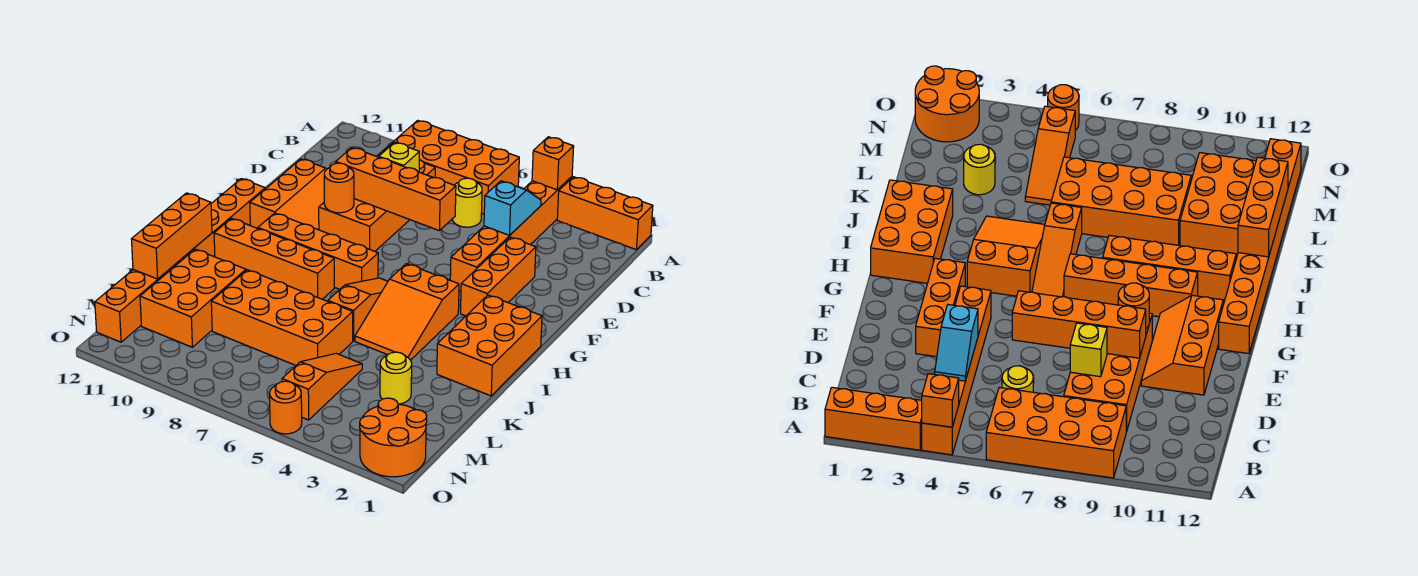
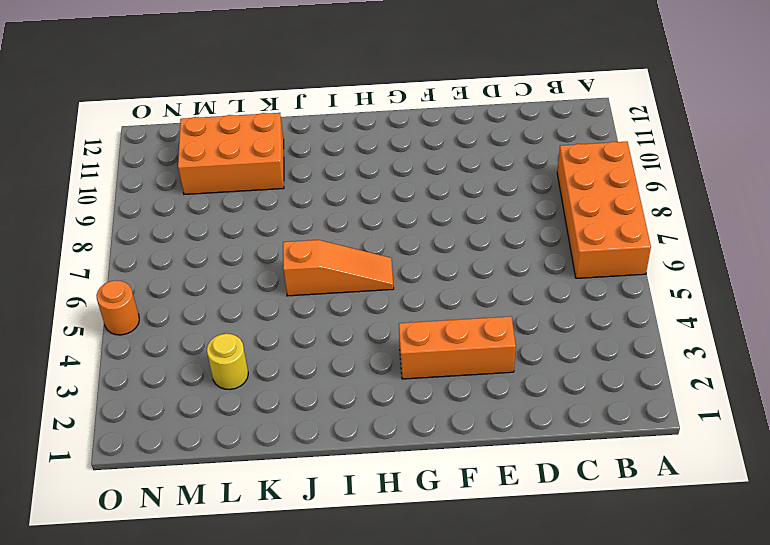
none -> orange brick A1:A3 level 1
none -> orange brick A4:F4 level 1
none -> yellow round brick C6 level 1

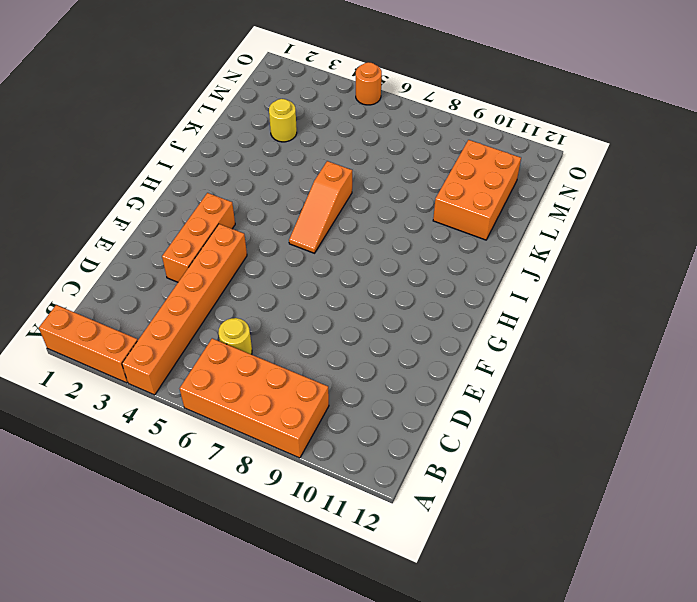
none -> orange brick C8:F9 level 1
none -> orange slope E10:G11 level 1 top 11
none -> orange brick G12:N12 level 1

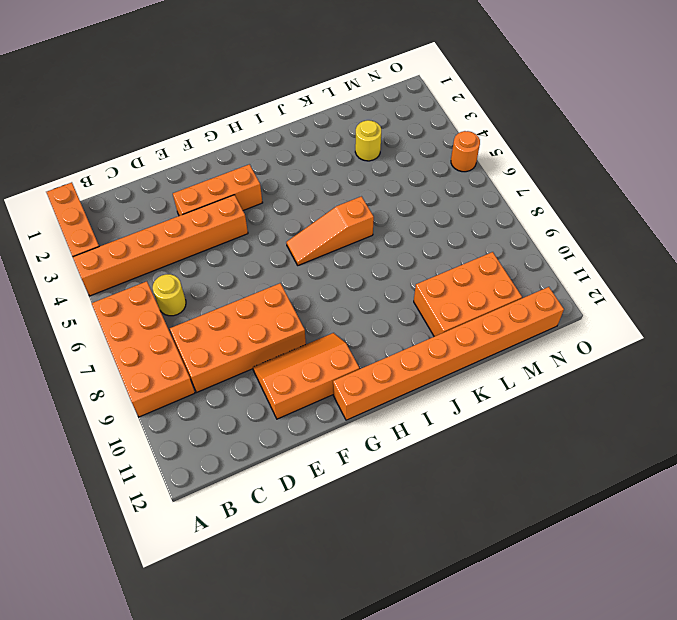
none -> orange brick H1:J2 level 1
none -> orange slope H4:J5 level 1 top H
none -> orange brick H7:H10 level 1

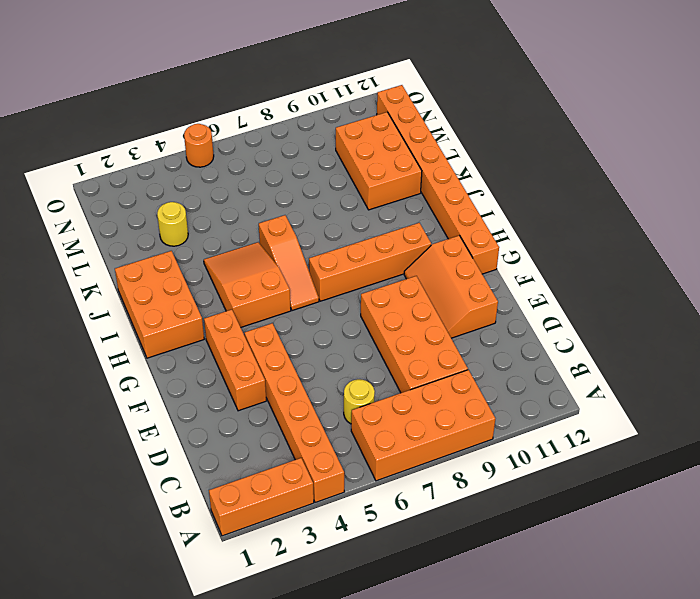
none -> orange brick I8:I11 level 1
none -> orange brick K6:L9 level 1
none -> orange slope L5:N5 level 1 top N

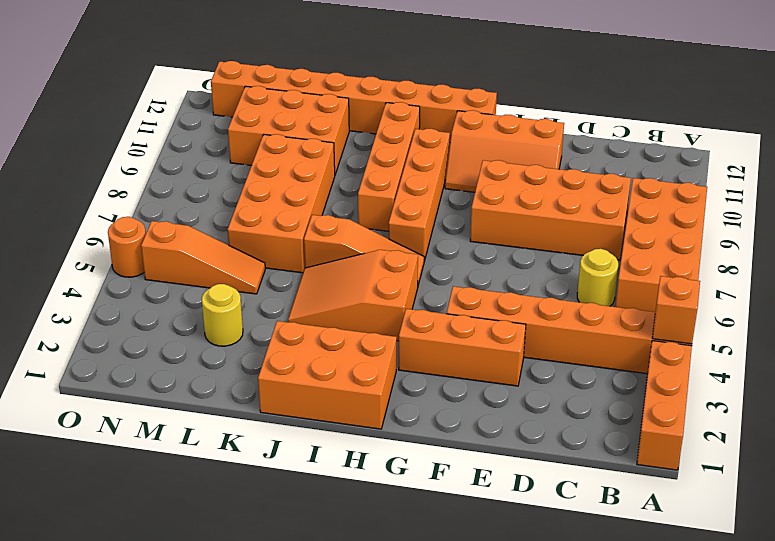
none -> orange round brick N1:O2 level 1
none -> cyan slope C4:D4 level 2 top D
none -> yellow brick D8 level 2

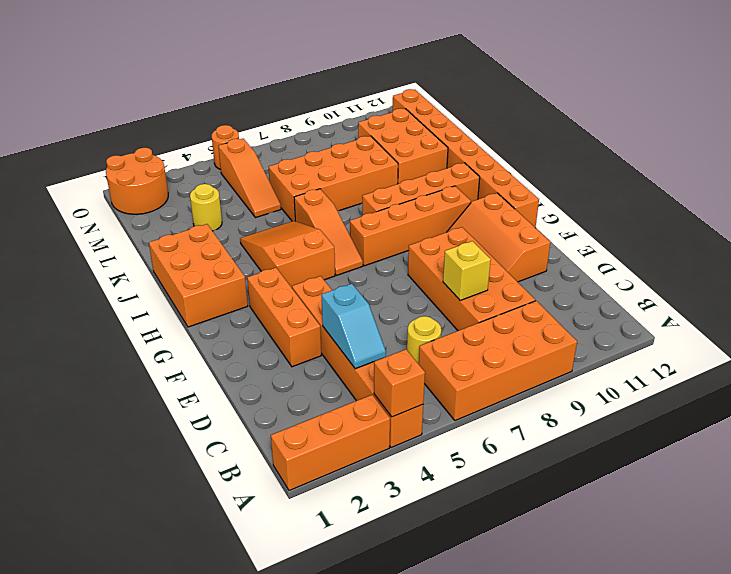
none -> orange brick E6:E9 level 2
none -> orange round brick F9 level 2
none -> orange brick J12:L12 level 2

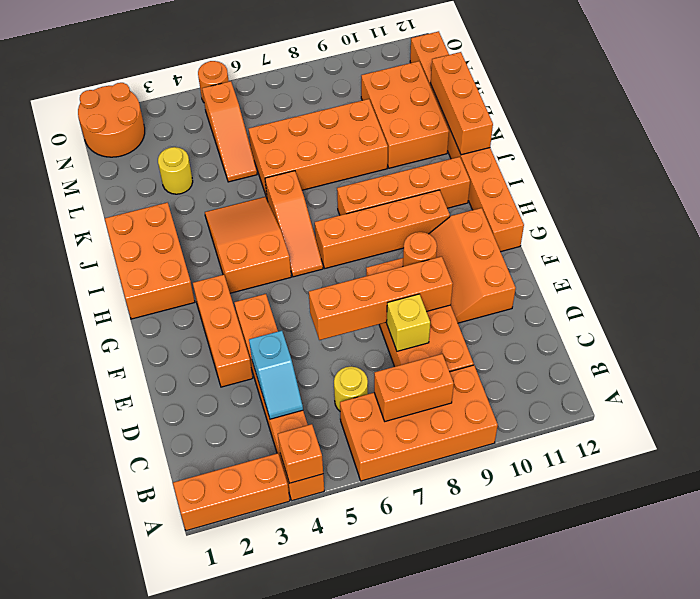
orange brick B7:B8 level 2 -> none

